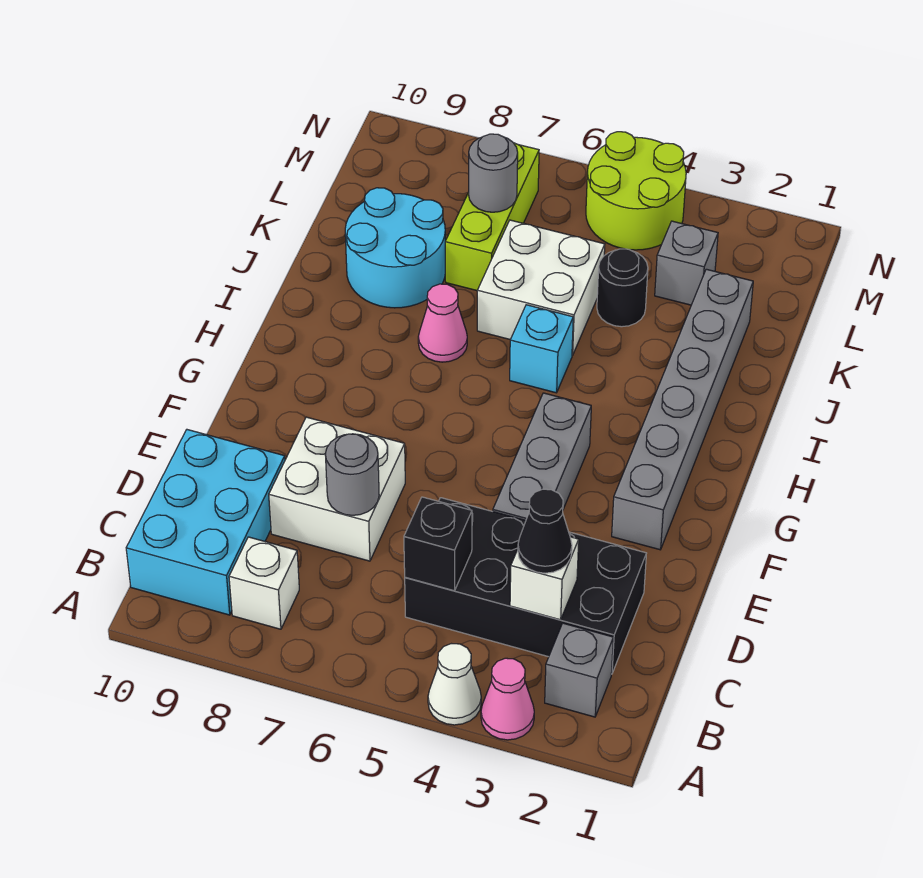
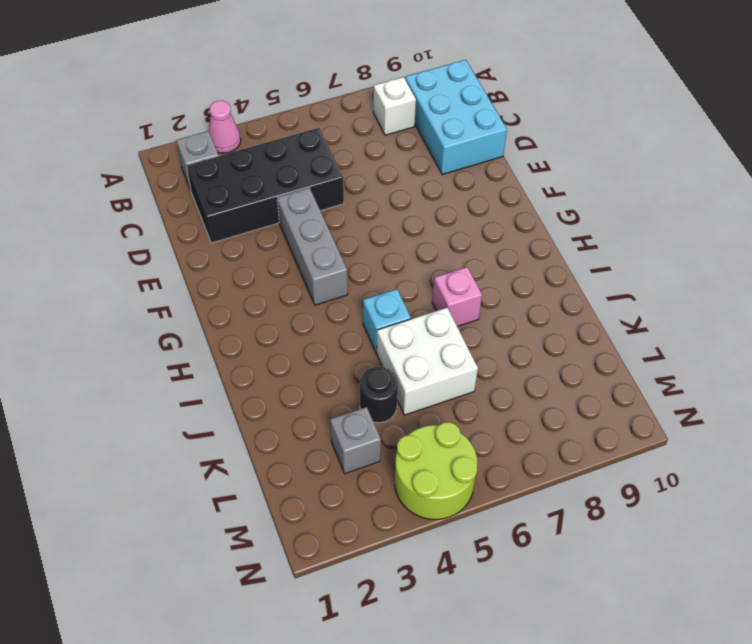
pink brick I7 level 1 -> pink cone I7 level 1
none -> white cone A4 level 1
none -> white brick D7:E8 level 1
none -> grey brick F2:K2 level 1

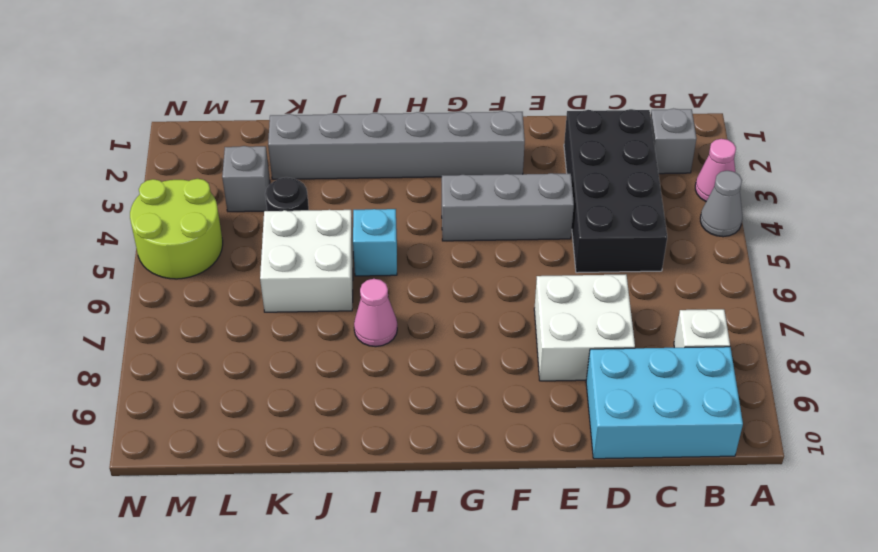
grey cone A4 level 1 -> white cone A4 level 1
none -> cyan round brick J8:K9 level 1
none -> lime brick K7:M7 level 1
none -> white brick C3 level 2

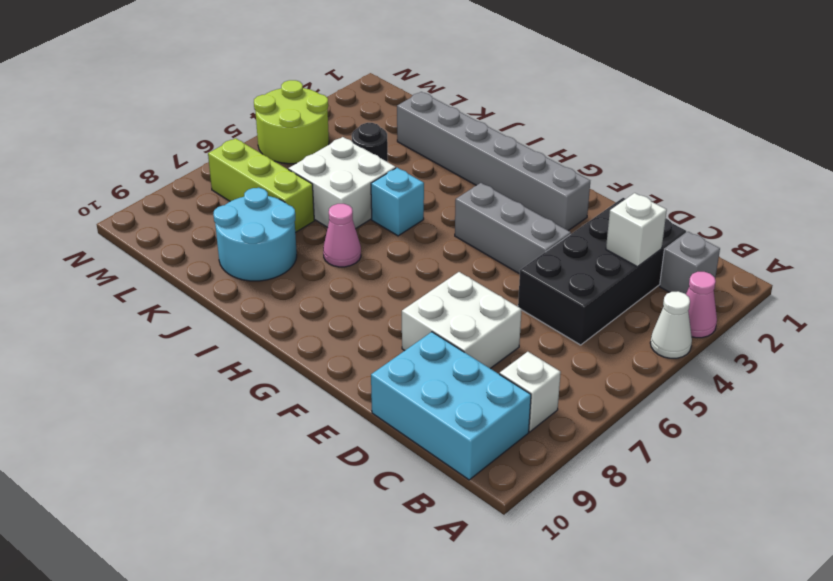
none -> grey brick L3 level 1
none -> black brick C5 level 2
none -> grey round brick D7 level 2

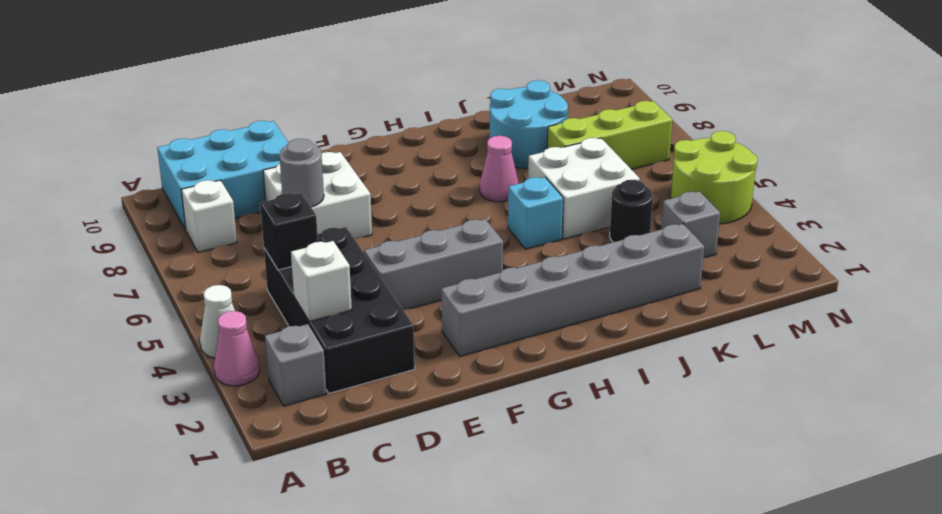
none -> grey round brick L7 level 2
none -> black cone C3 level 3

